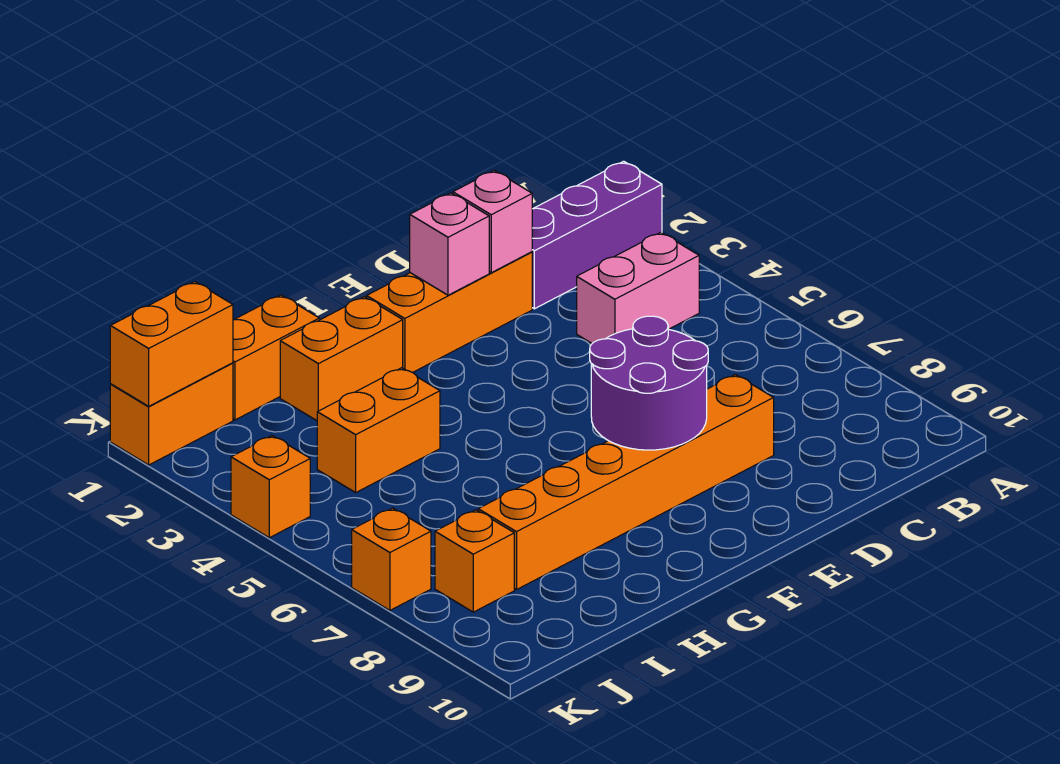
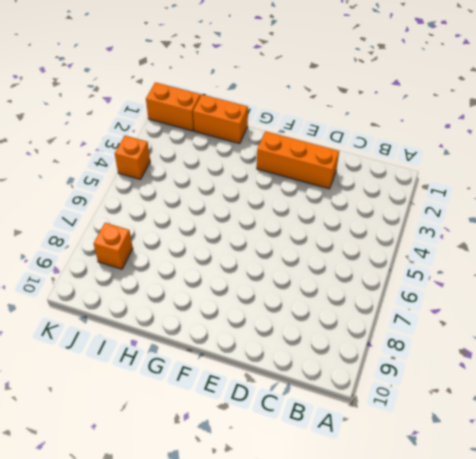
none -> purple brick A2:C2 level 1
none -> pink brick B4:C4 level 1
none -> orange brick D8:I8 level 1

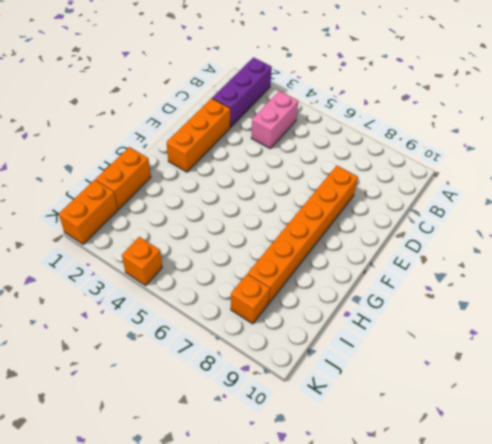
none -> orange brick G2:H2 level 1
none -> orange brick H4:I4 level 1
none -> orange brick K7 level 1

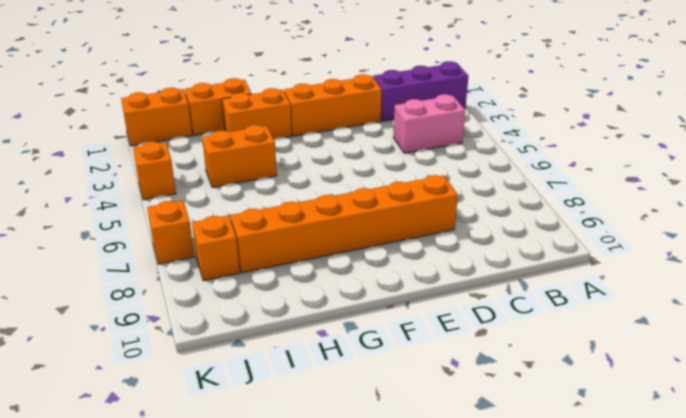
none -> pink brick D2 level 2
none -> pink brick E2 level 2
none -> purple round brick E7:F8 level 2

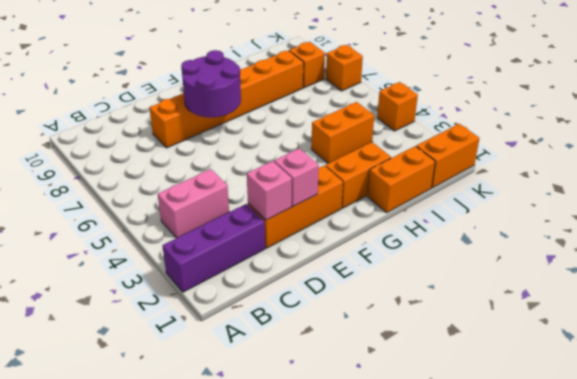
none -> orange brick J1:K1 level 2

